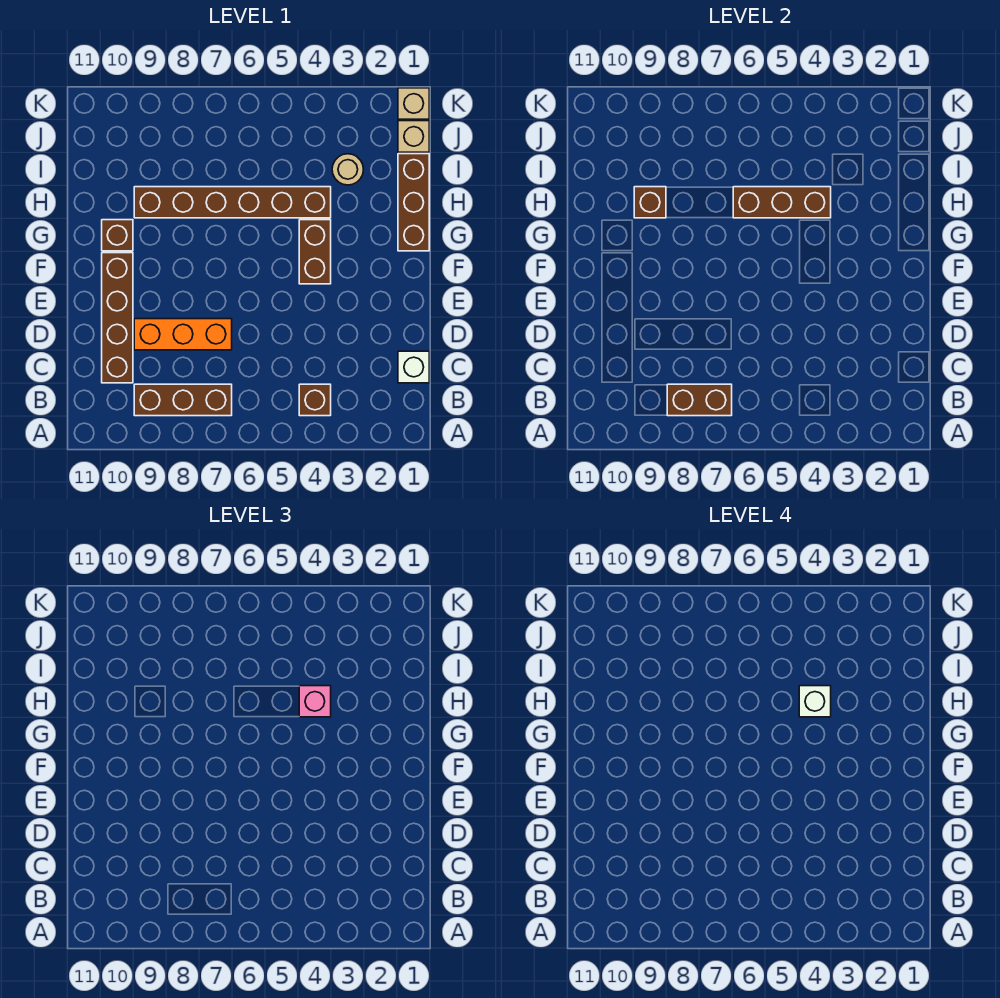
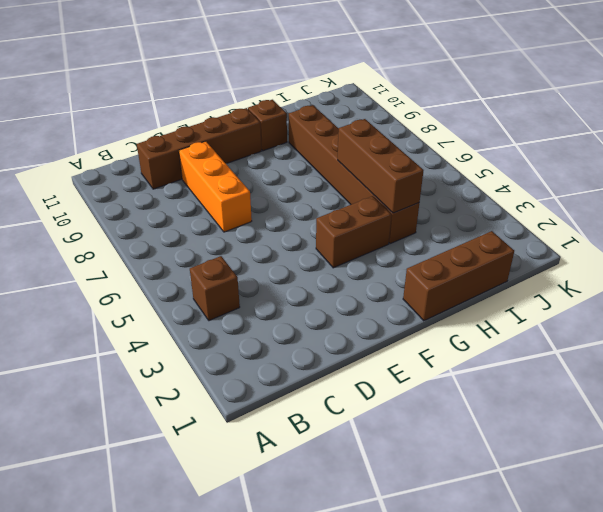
none -> brown brick B7:B9 level 1
none -> white brick C1 level 1
none -> tan round brick I3 level 1

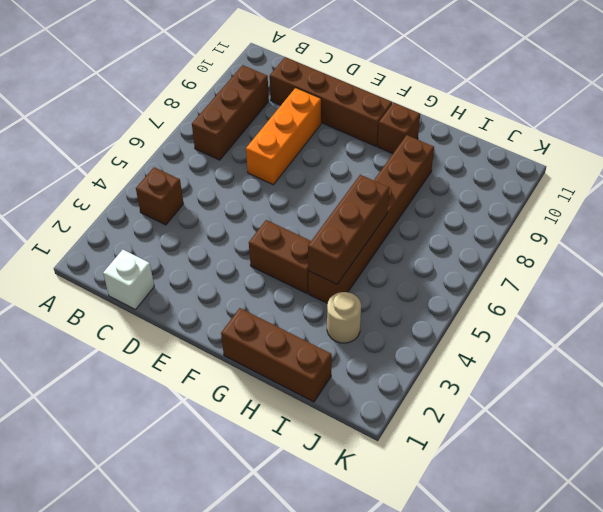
none -> tan brick J1 level 1
none -> tan brick K1 level 1
none -> brown brick B7:B8 level 2

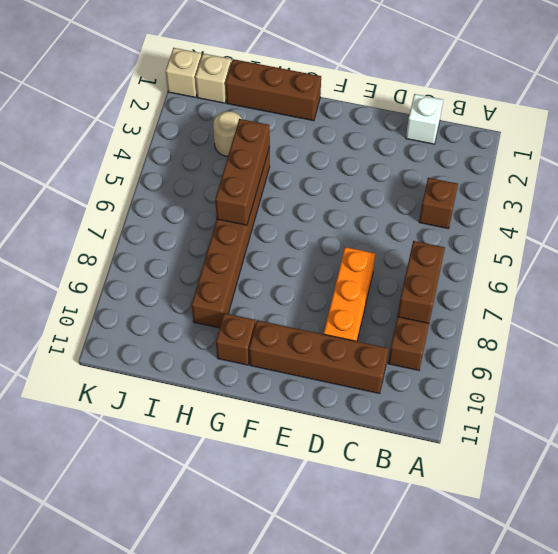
none -> brown brick F4:G4 level 1
none -> brown brick H9 level 2
none -> pink brick H4 level 3

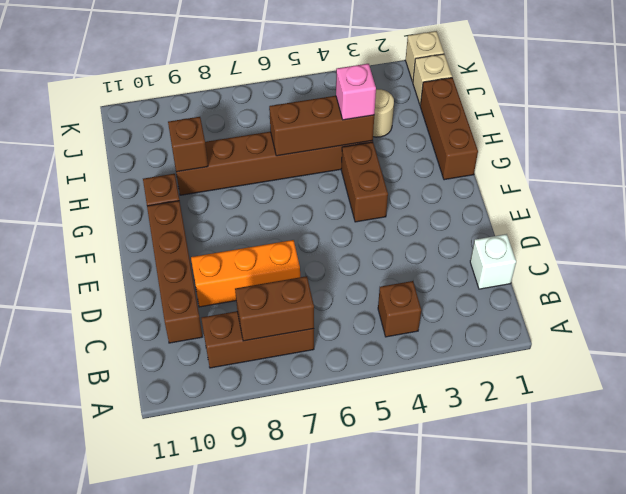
none -> white brick H4 level 4

